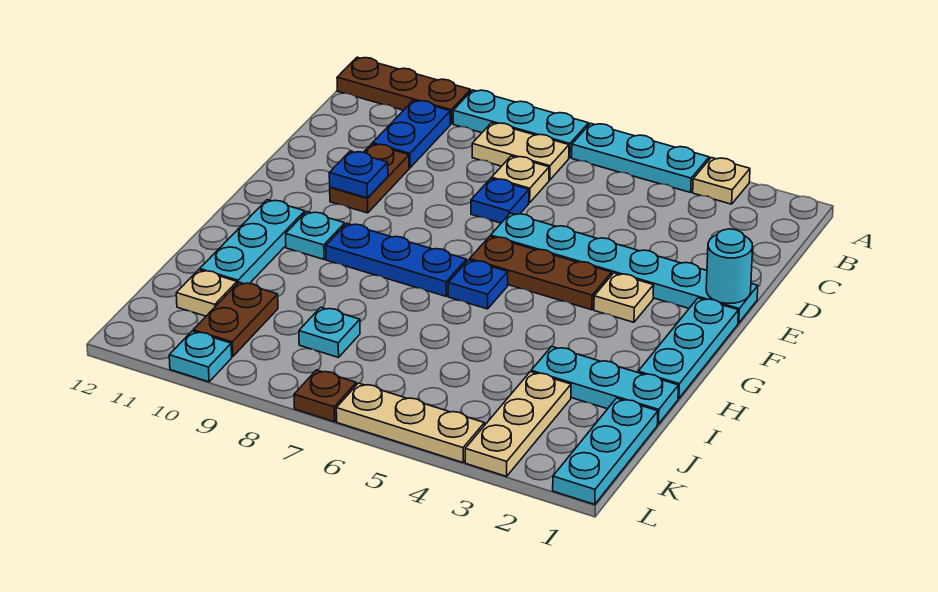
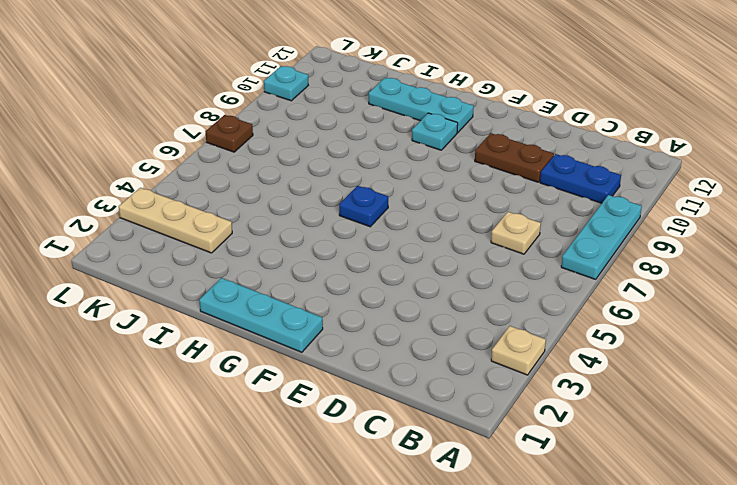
none -> cyan plate A4:A6 level 1
none -> brown plate A10:A12 level 1
none -> tan plate B7:B8 level 1

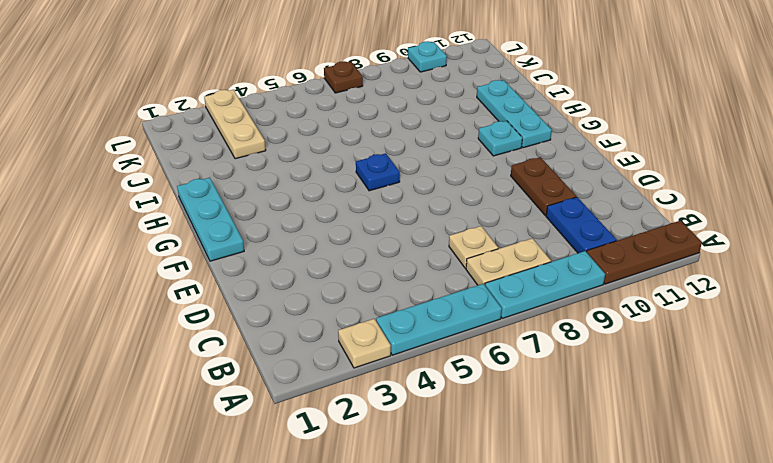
none -> blue plate D7 level 1
none -> cyan plate E1:E6 level 1
none -> tan plate F3 level 1

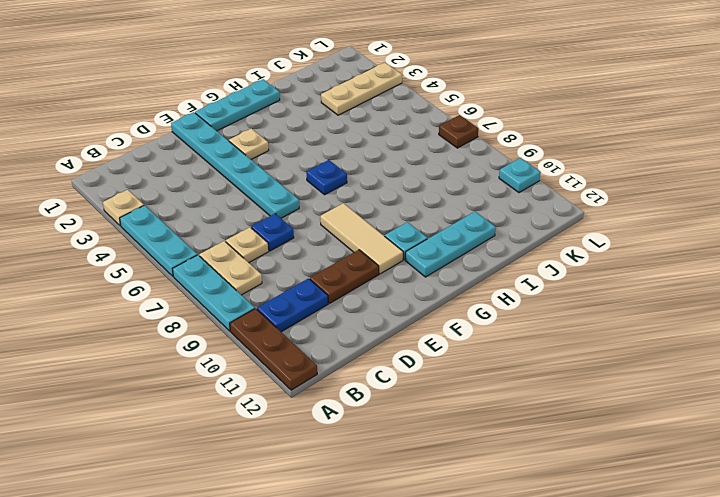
tan tile F8:F10 level 1 -> none
none -> brown plate F4:F6 level 1
none -> blue plate G7:G9 level 1
none -> cyan plate I1:I3 level 1

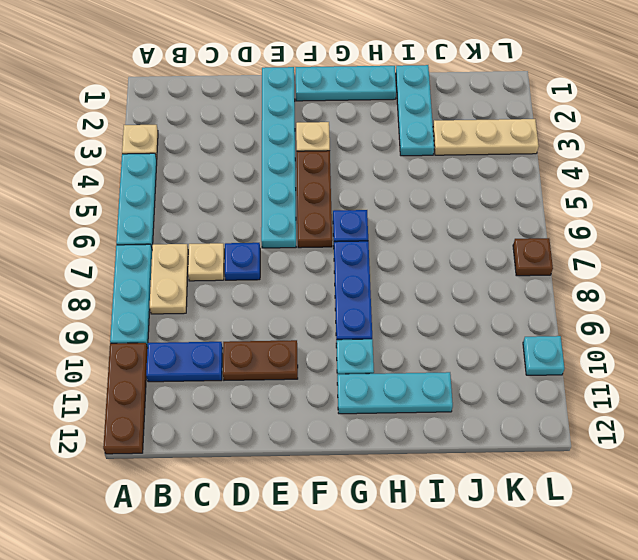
none -> cyan plate J1:L1 level 1
none -> cyan plate J8 level 1
none -> brown plate J10:K10 level 1

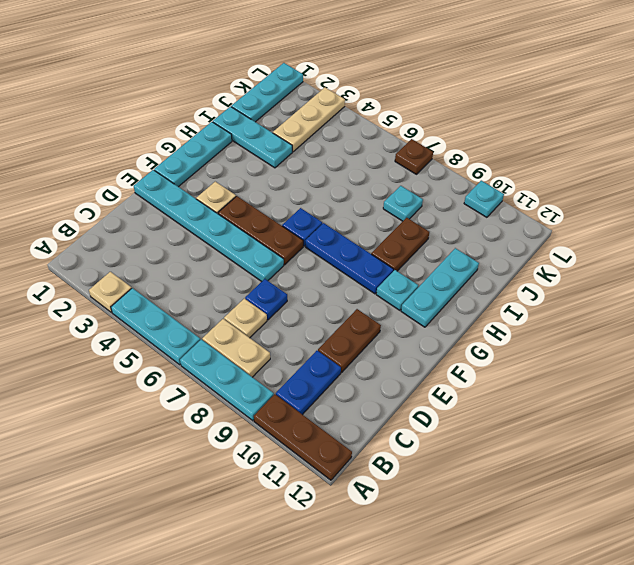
brown plate H9:I9 level 1 -> brown plate J10:K10 level 1
none -> tan plate J11 level 1
none -> tan plate L4:L6 level 1
none -> cyan round brick E1 level 2

